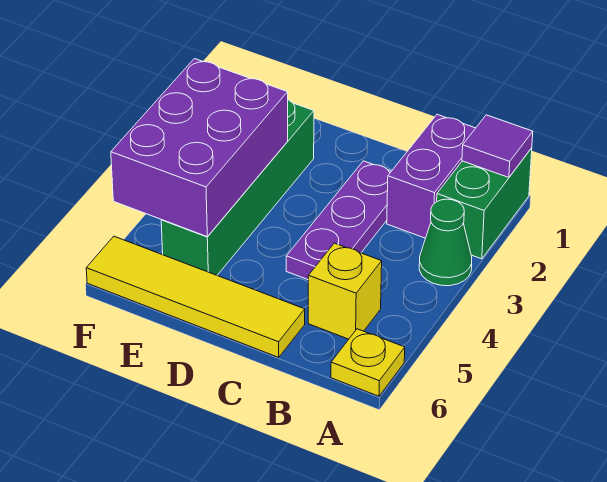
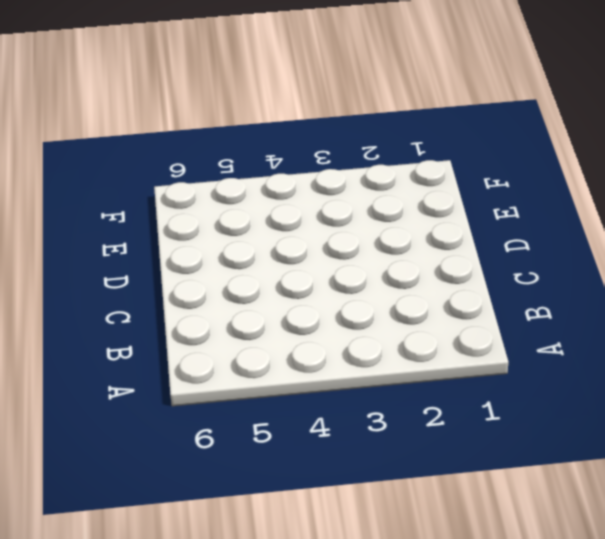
none -> green brick A1:A2 level 1
none -> green cone A3 level 1

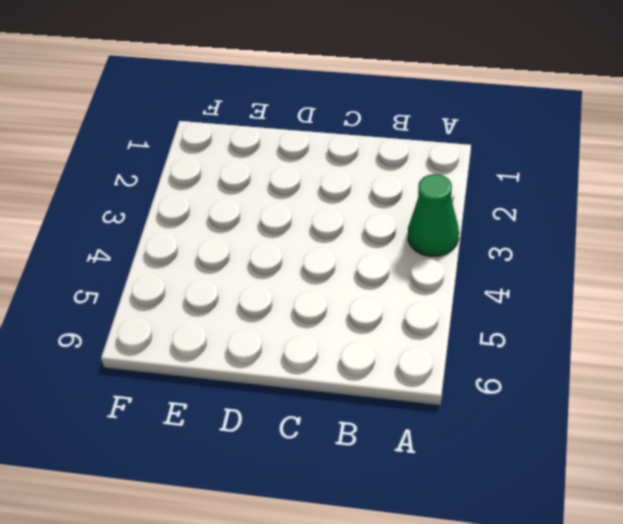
none -> green brick A1:A2 level 1
none -> yellow plate A6 level 1

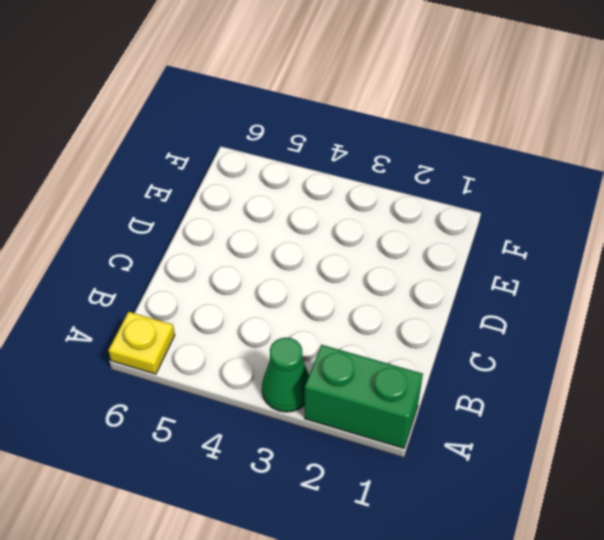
none -> purple brick B1:B2 level 1
none -> yellow brick B5 level 1

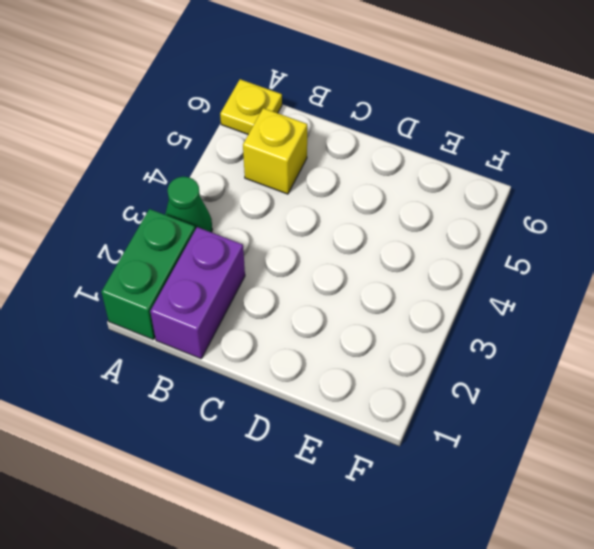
none -> purple plate C2:C4 level 1
none -> yellow tile C6:F6 level 1

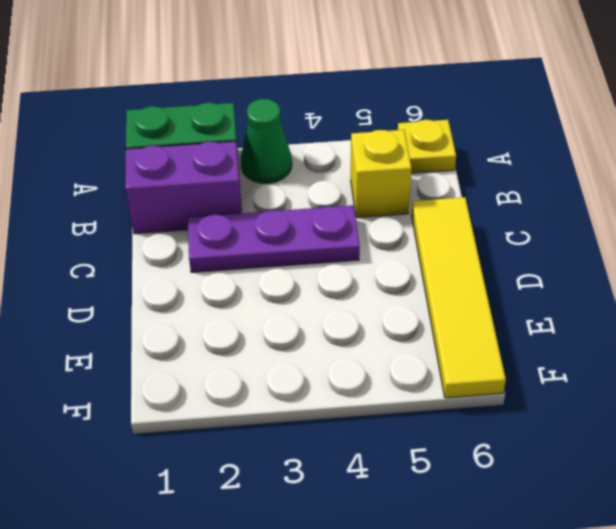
none -> green brick E2:E5 level 1
none -> purple tile A1 level 2

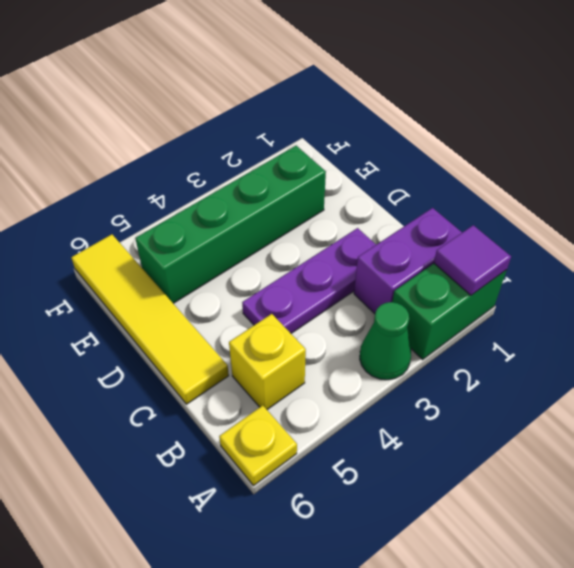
none -> purple brick E3:F5 level 2

